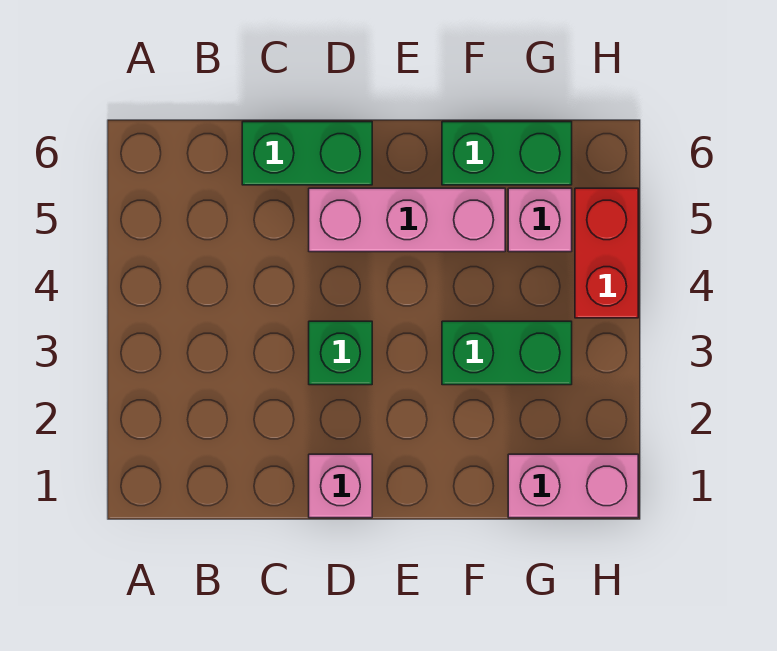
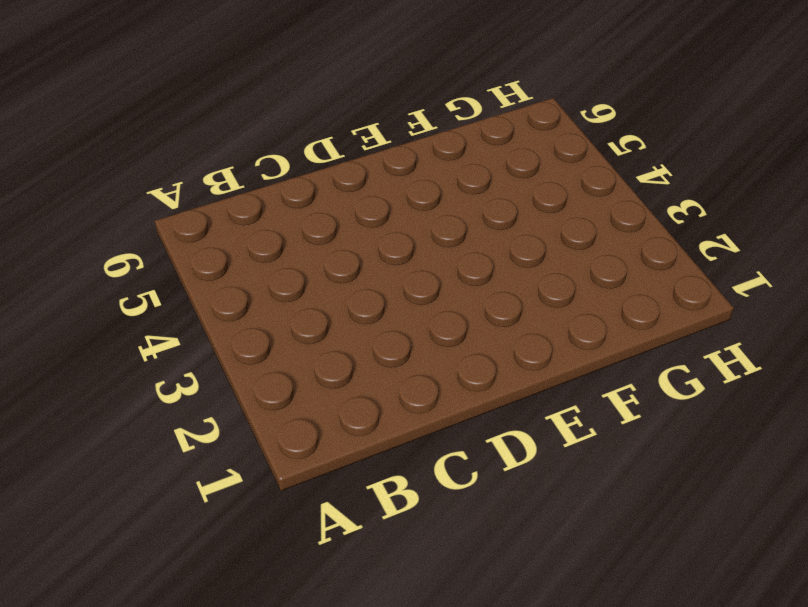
none -> green brick C6:D6 level 1
none -> pink brick D1 level 1

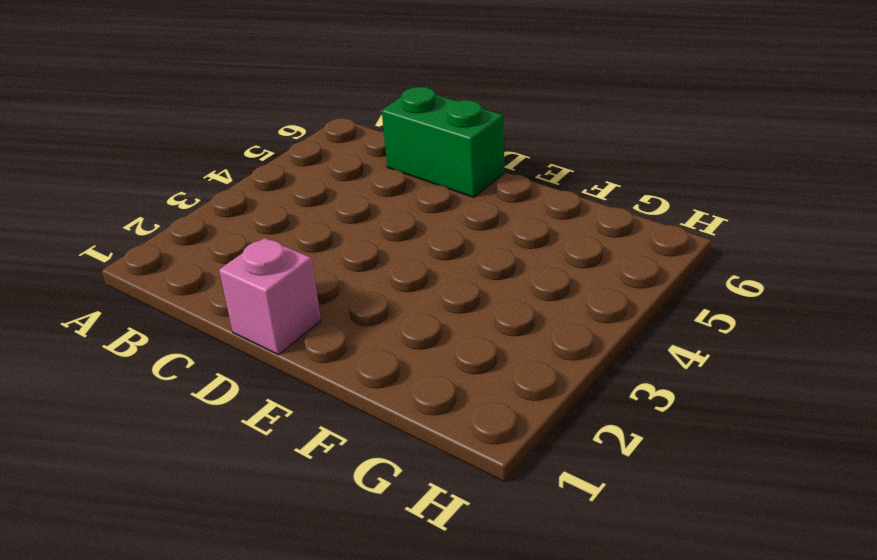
none -> green brick D3 level 1
none -> pink brick D5:F5 level 1

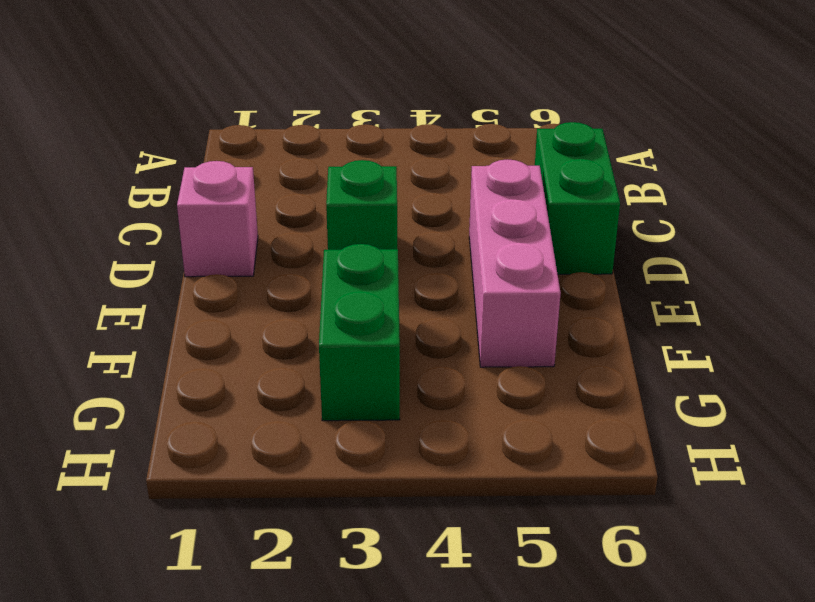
none -> green brick F6:G6 level 1
none -> pink brick G1:H1 level 1

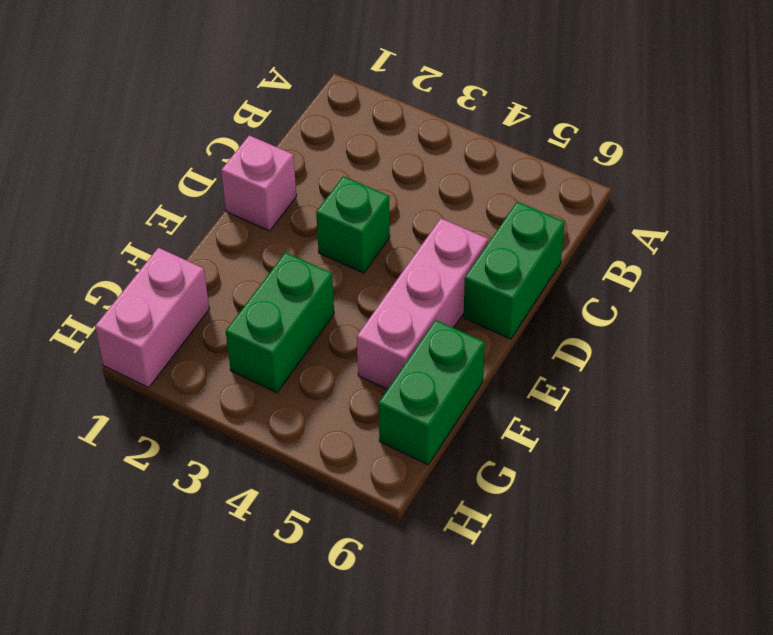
none -> pink brick G5 level 1
none -> red brick H4:H5 level 1

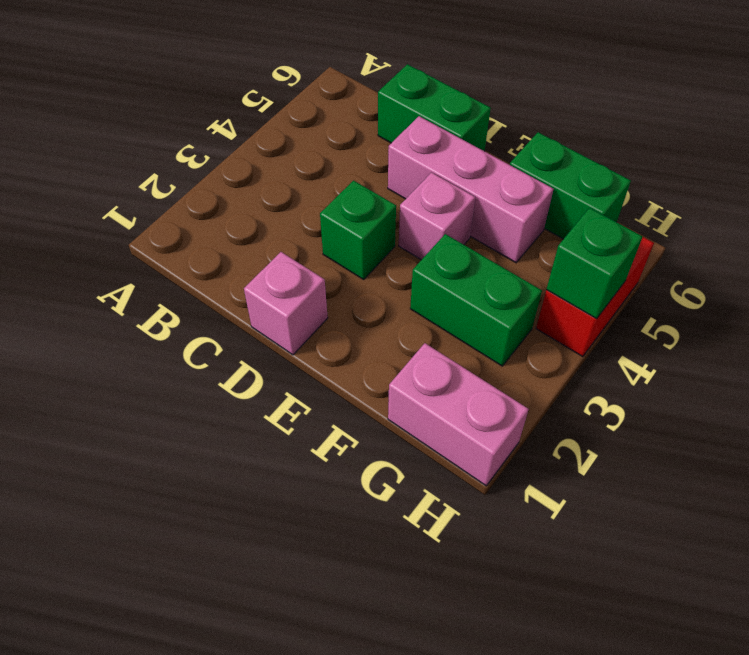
pink brick E4 level 1 -> pink brick G5 level 1
green brick H4 level 2 -> none

